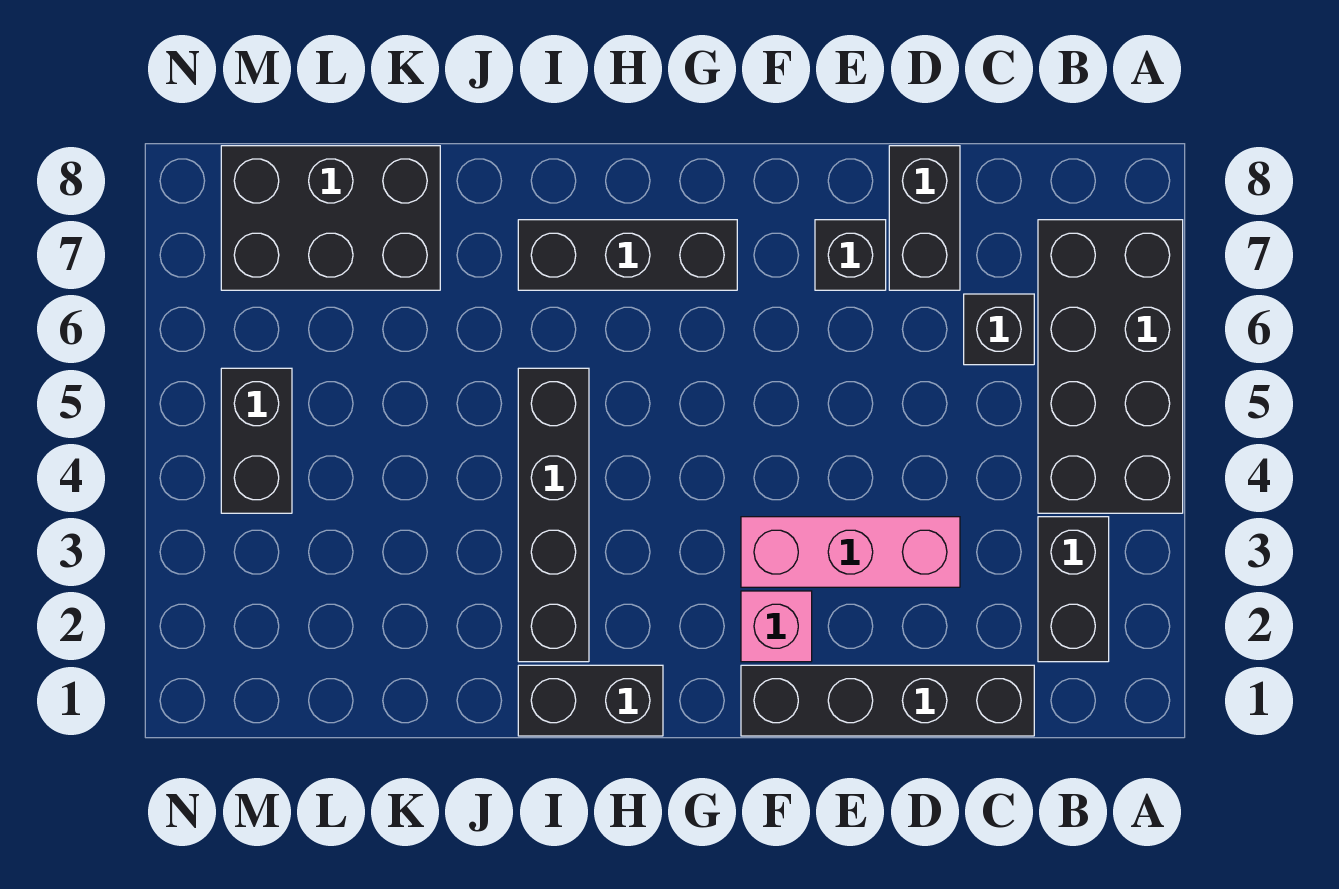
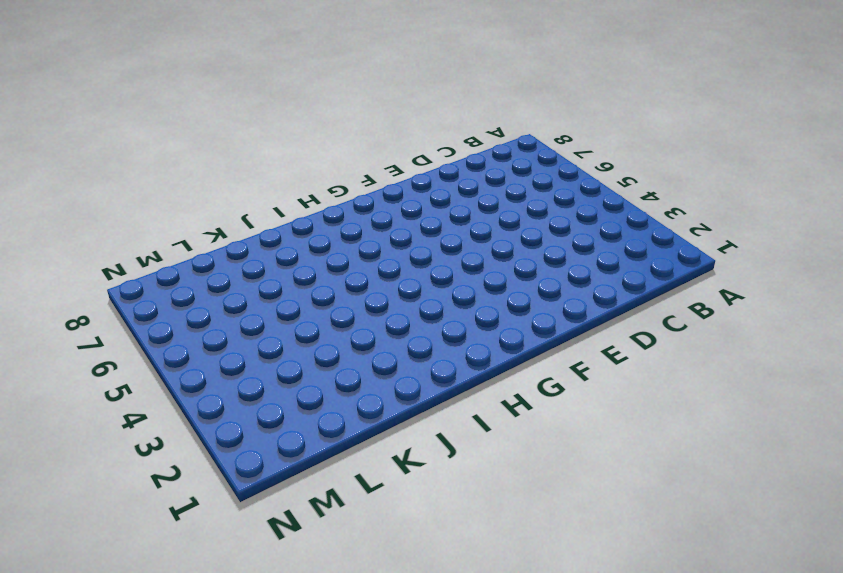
none -> black brick A4:B7 level 1
none -> black brick B2:B3 level 1
none -> black brick C1:F1 level 1

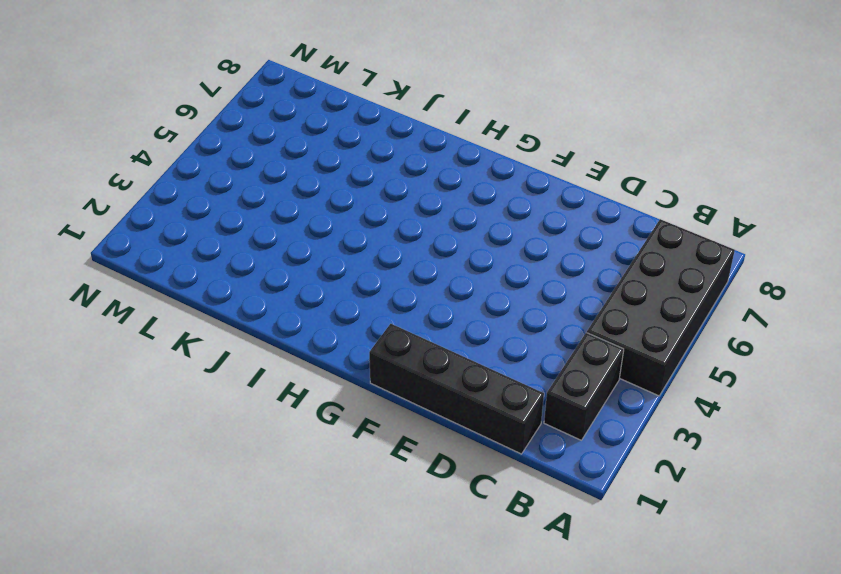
none -> black brick C6 level 1
none -> pink brick D3:F3 level 1
none -> black brick D7:D8 level 1

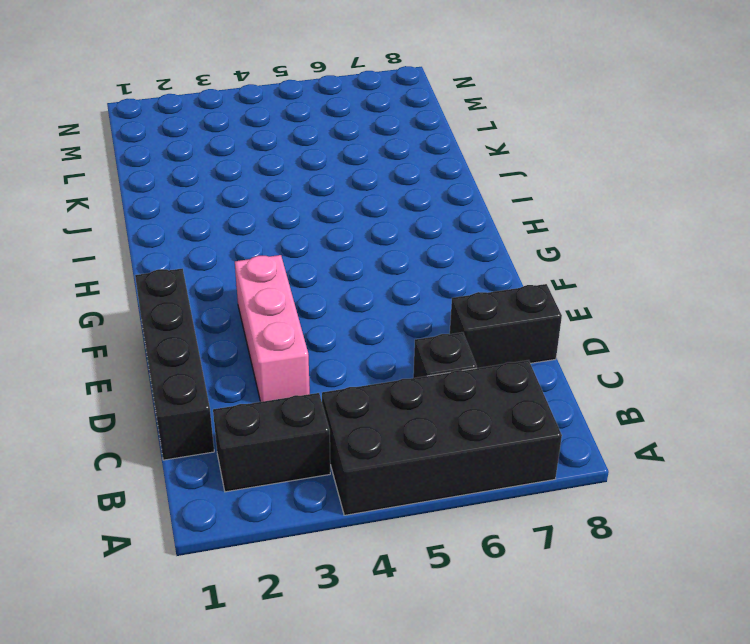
none -> black brick E7 level 1
none -> pink brick F2 level 1
none -> black brick G7:I7 level 1

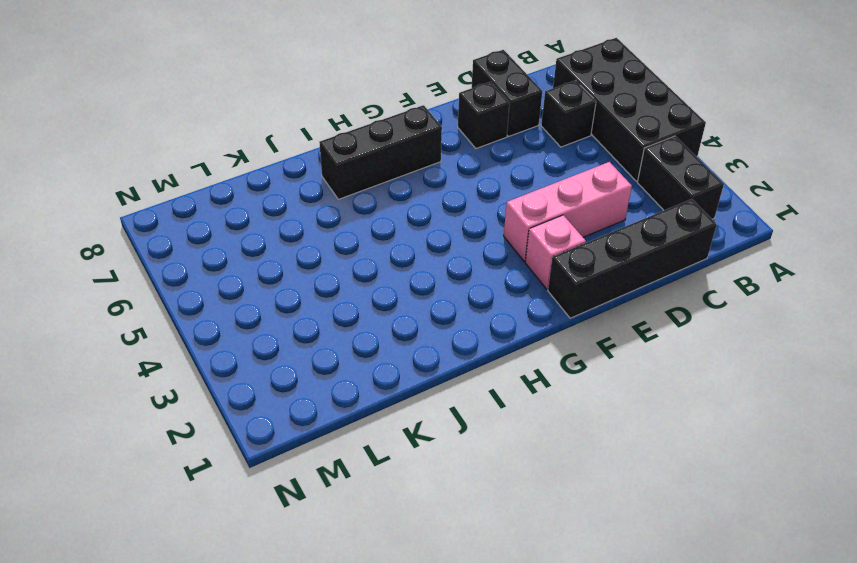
none -> black brick H1:I1 level 1
none -> black brick I2:I5 level 1
none -> black brick K7:M8 level 1

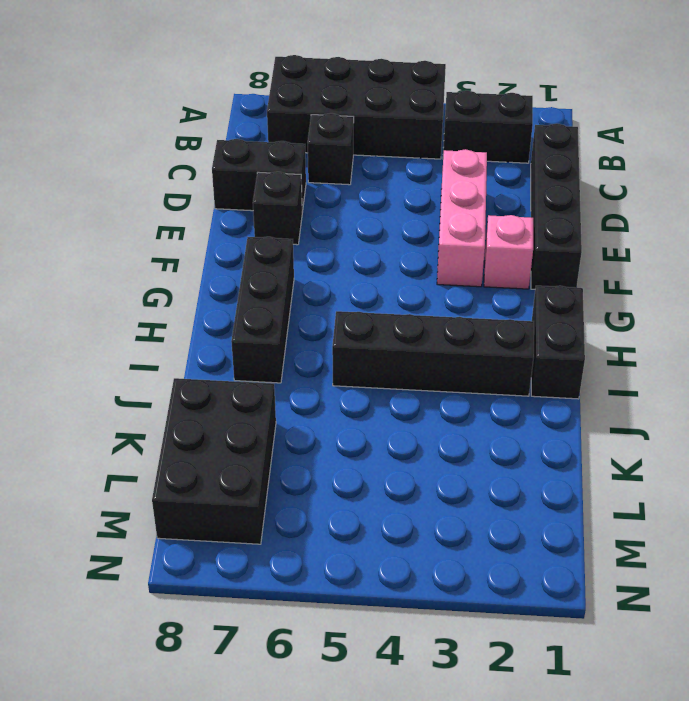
none -> black brick M4:M5 level 1

